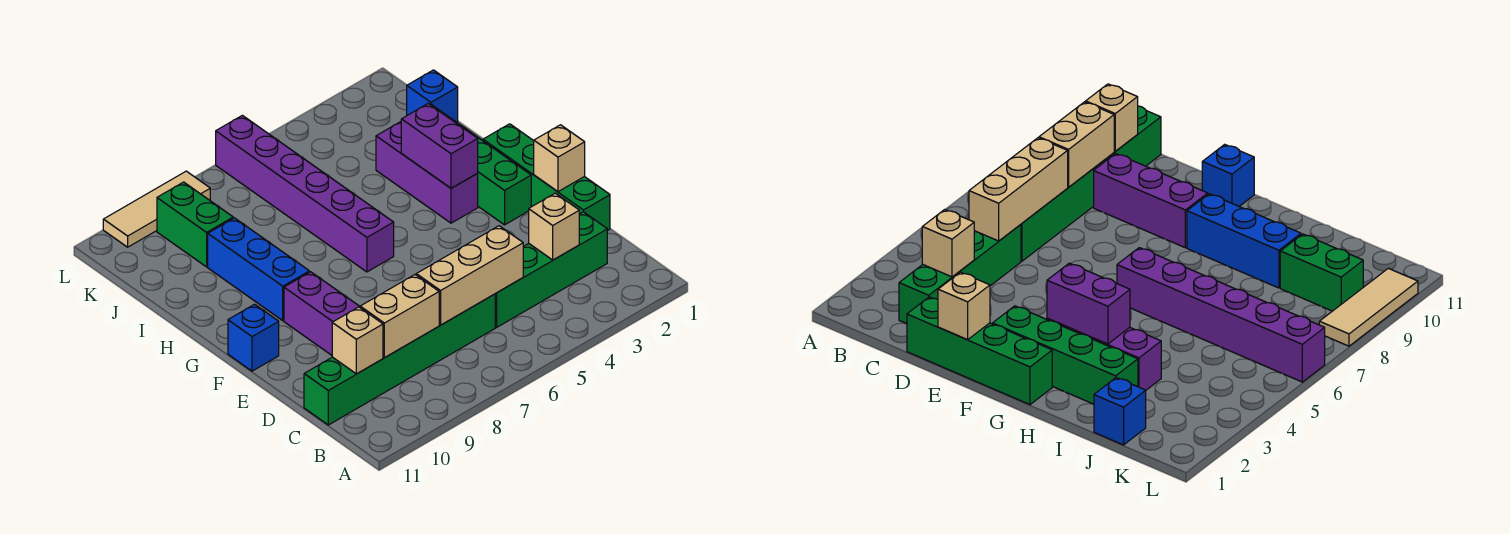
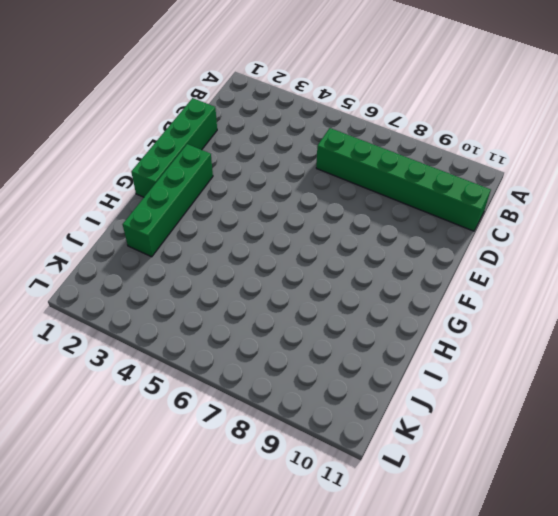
none -> green brick C2:C5 level 1
none -> purple brick D9:F9 level 1
none -> blue brick F11 level 1

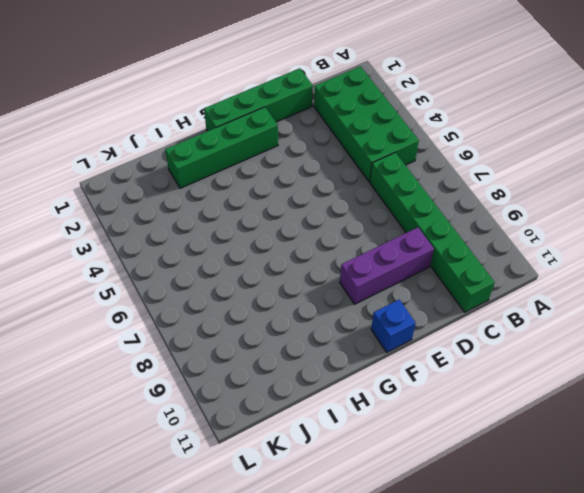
green brick B2:C5 level 1 -> green brick C2:C5 level 1
none -> purple brick G3:I3 level 1
none -> purple brick G6:L6 level 1
none -> blue brick G9:I9 level 1

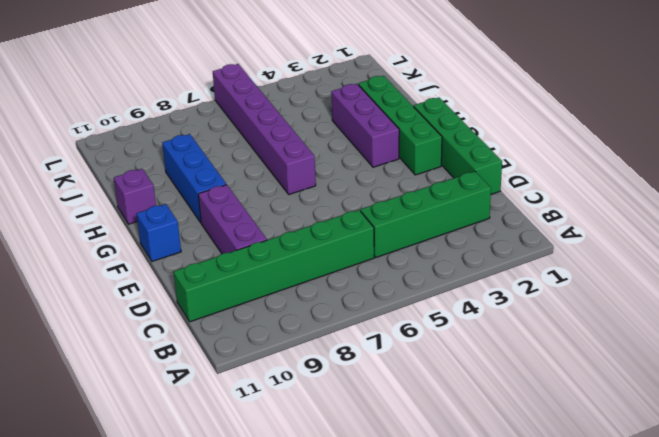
purple brick H11 level 1 -> none
none -> blue brick J1 level 1
none -> green brick J9:K9 level 1
none -> tan tile L8:L10 level 1

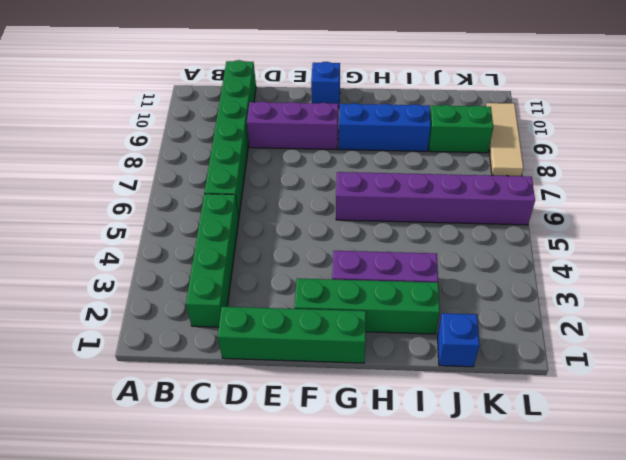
none -> tan brick C3 level 2
none -> tan brick C5:C7 level 2
none -> tan brick C8:C9 level 2

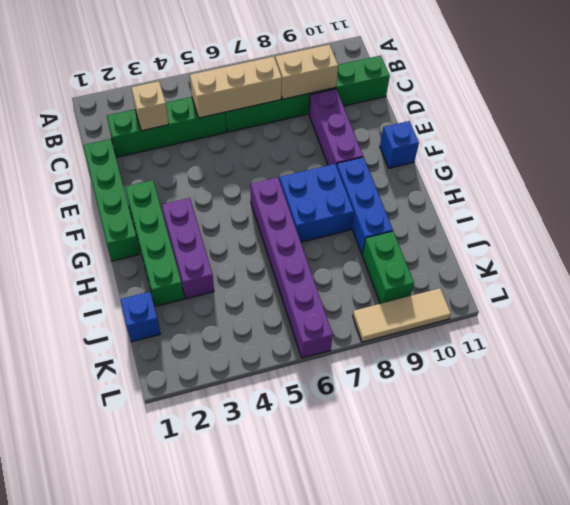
blue brick G7:H8 level 1 -> none
none -> tan brick C10 level 2
none -> tan brick E1 level 2
none -> purple brick G3:H3 level 2

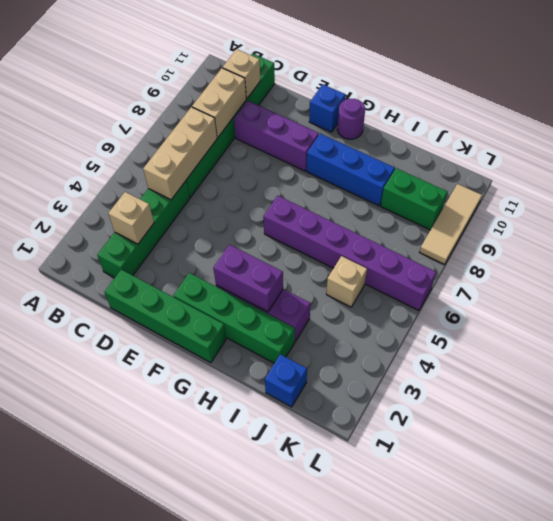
purple round brick G11 level 1 -> none
tan brick J5 level 1 -> tan brick E1 level 2

